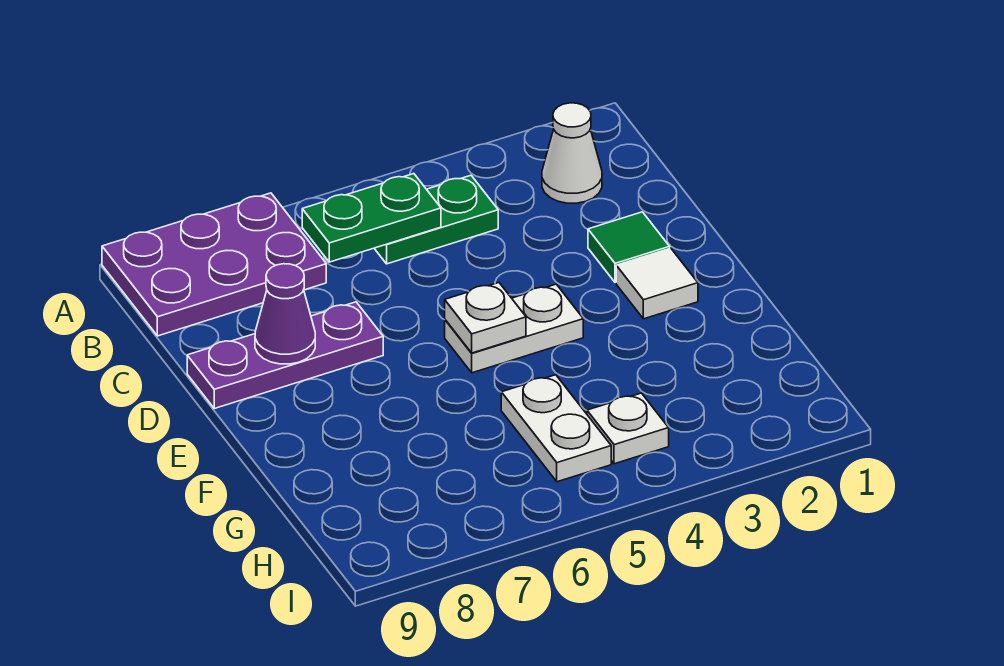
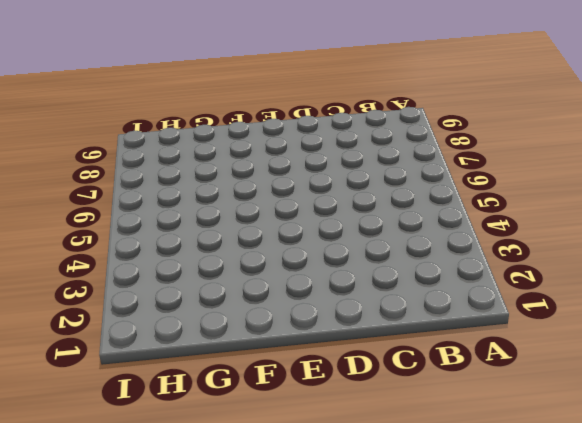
none -> purple plate A7:B9 level 1
none -> white cone B2 level 1
none -> green plate B4:B5 level 1

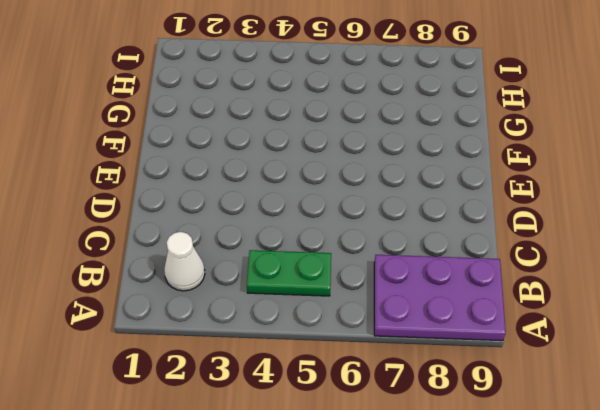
none -> green tile D2 level 1
none -> purple plate D7:D9 level 1
none -> white tile E2 level 1

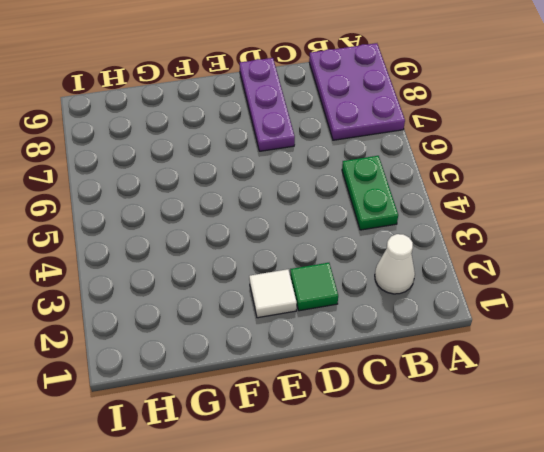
none -> white plate E4:E5 level 1
none -> white plate G5:H5 level 1
none -> white plate H4 level 1

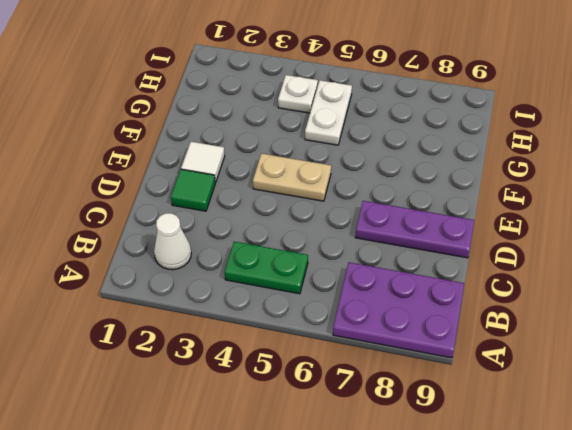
tan plate E4:E5 level 1 -> white plate E4:E5 level 1
none -> green plate B5:B6 level 2
none -> purple cone D8 level 2
none -> white plate E5 level 2

